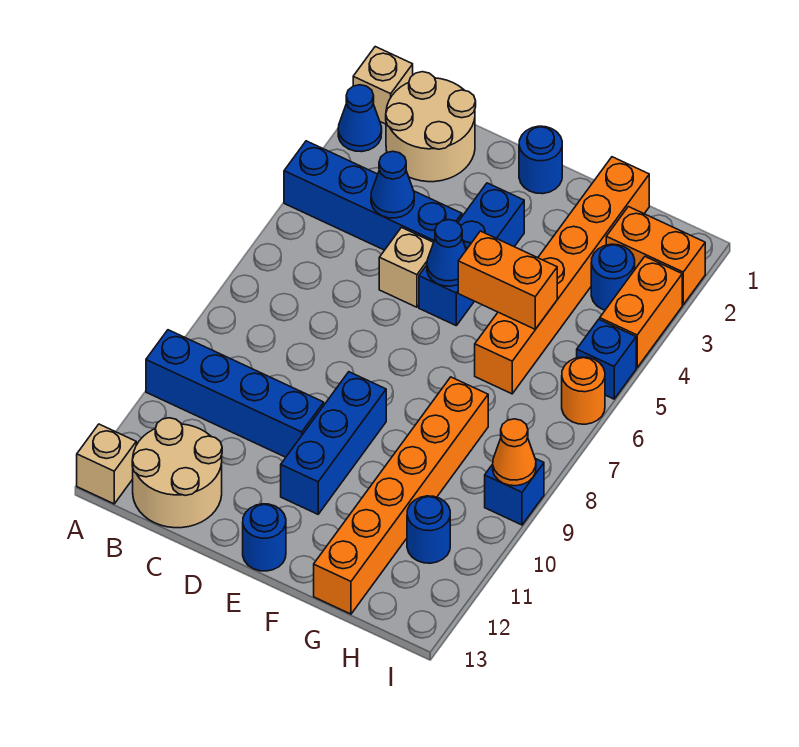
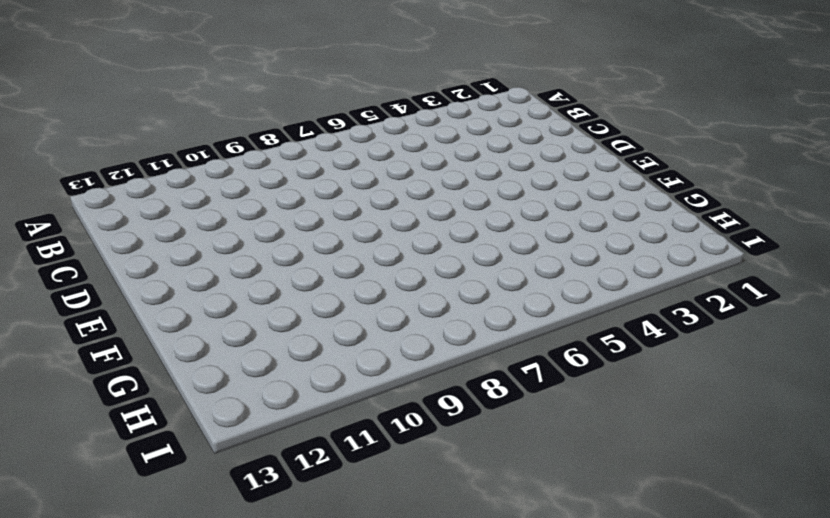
none -> tan brick A1 level 1
none -> blue cone A2 level 1
none -> blue brick A4:D4 level 1

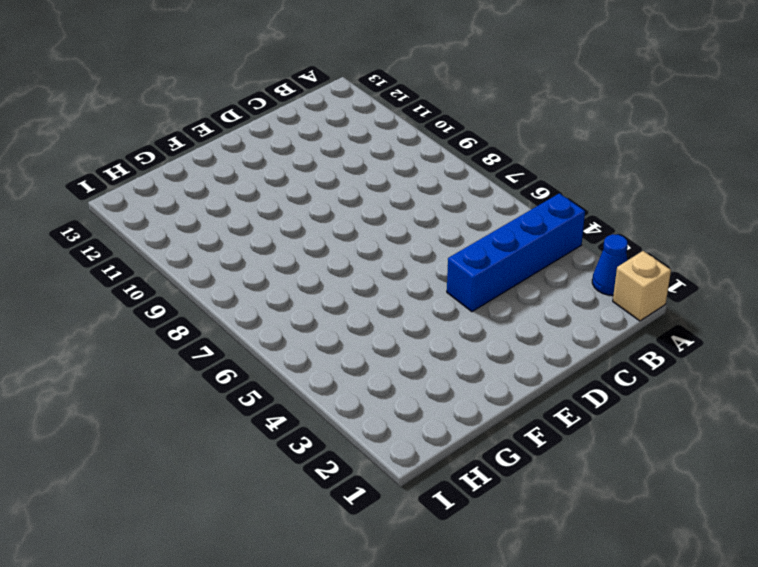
none -> blue brick A10:D10 level 1
none -> tan brick A13 level 1
none -> tan round brick B1:C2 level 1

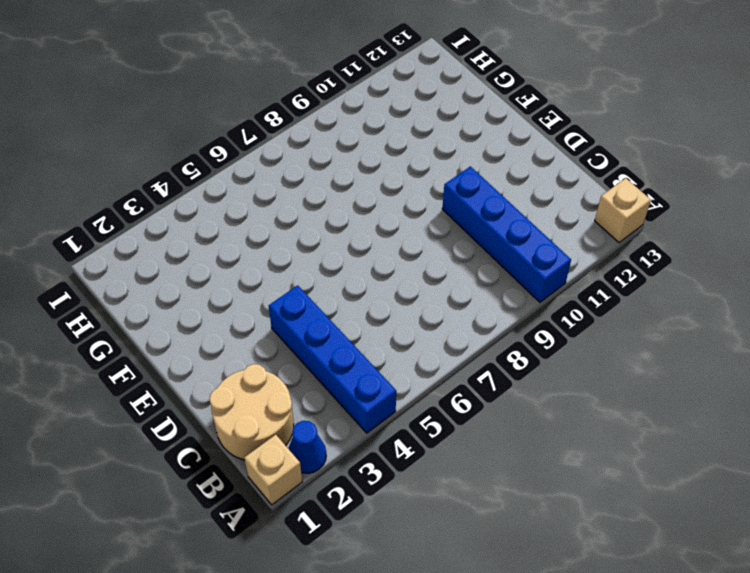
none -> tan round brick B12:C13 level 1
none -> tan brick D5 level 1
none -> blue round brick E1 level 1

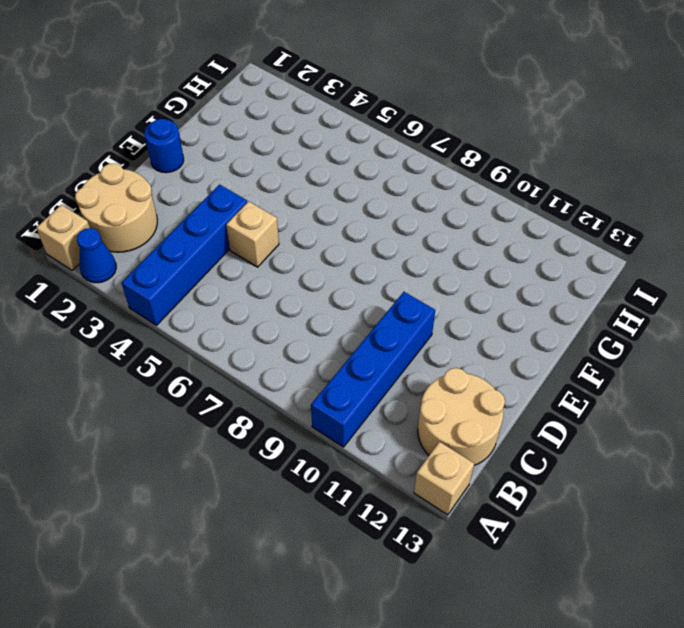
none -> blue brick E3:E5 level 1
none -> blue brick E9:E11 level 1
none -> blue round brick E13 level 1

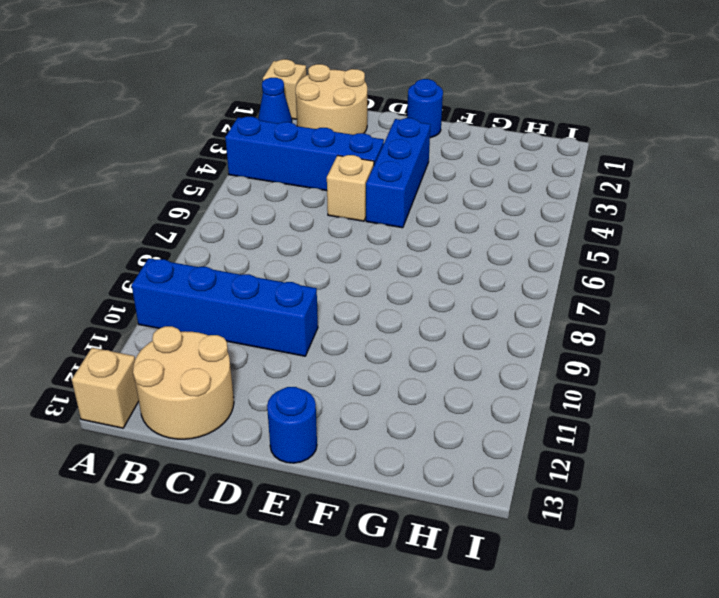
none -> blue brick E9:E11 level 1
none -> orange brick G1:G6 level 1
none -> orange brick G8:G13 level 1

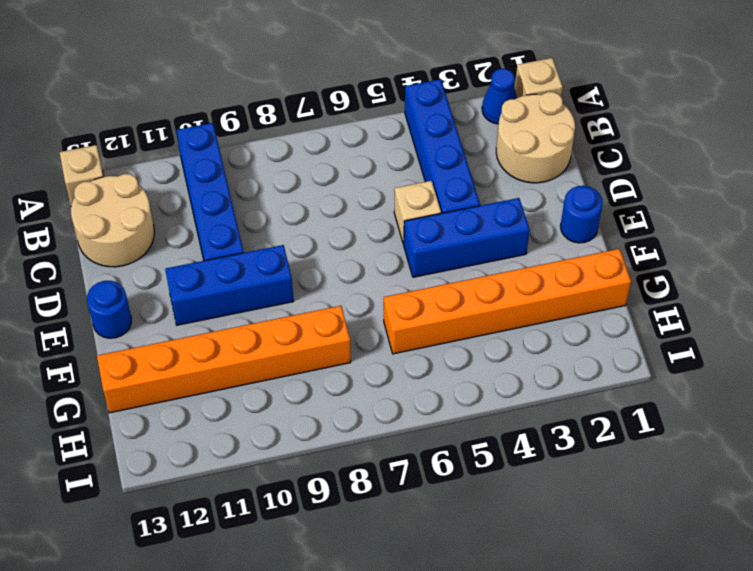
none -> orange brick H2:I2 level 1
none -> blue round brick H3 level 1
none -> blue round brick H11 level 1

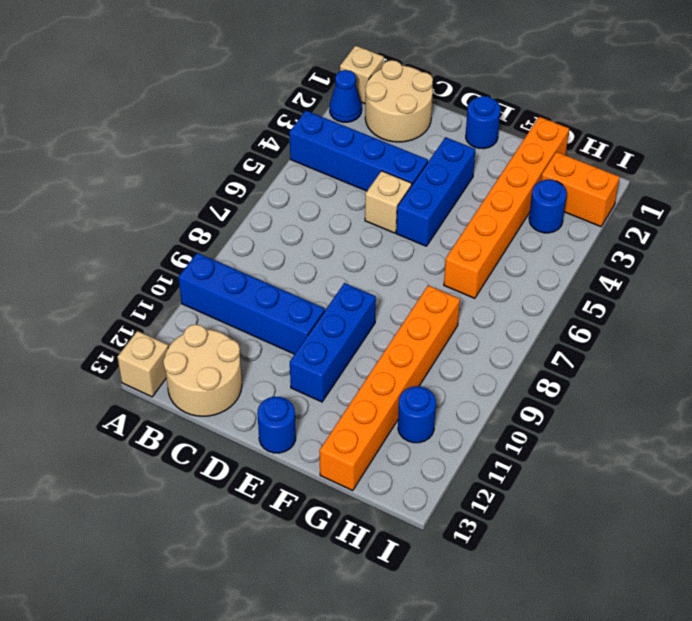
none -> orange brick I3:I4 level 1
none -> blue brick I5 level 1
none -> orange round brick I6 level 1

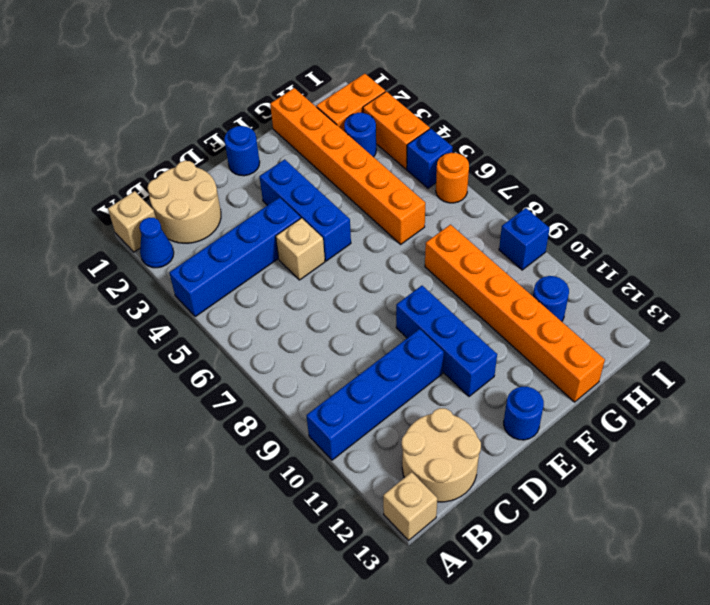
none -> blue cone C4 level 2
none -> blue cone E5 level 2
none -> orange brick F5:G5 level 2

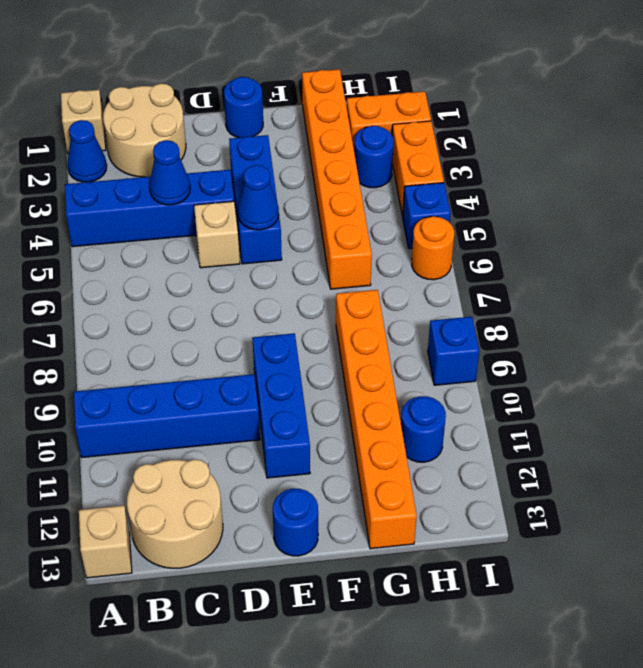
none -> orange brick F5:G5 level 2
none -> orange cone I9 level 2

